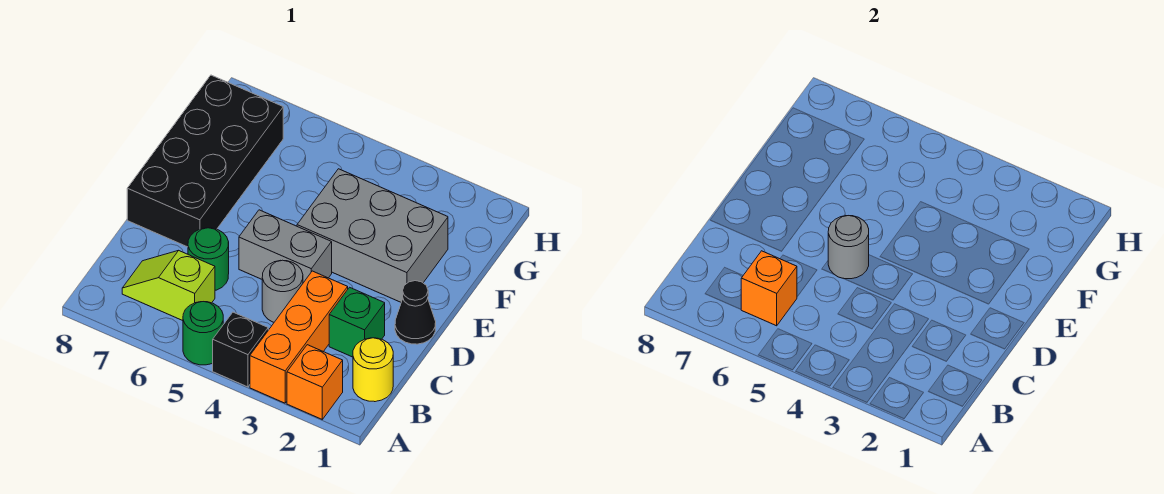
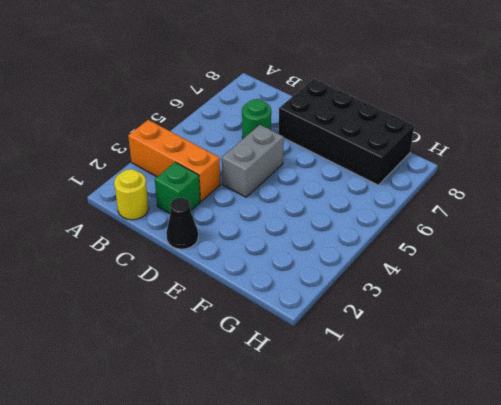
none -> orange brick A2 level 1
none -> black brick A4 level 1
none -> green round brick A5 level 1

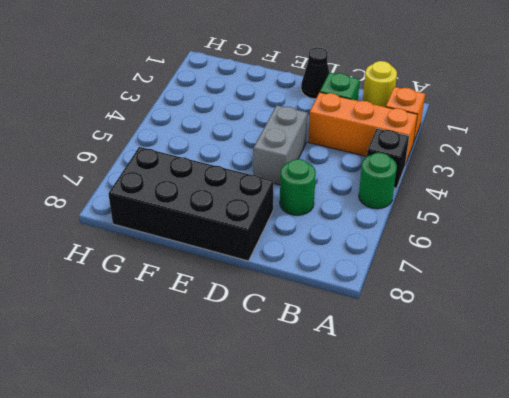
none -> lime slope B6:B7 level 1 top 6
none -> grey round brick C4 level 1
none -> grey brick E2:F4 level 1

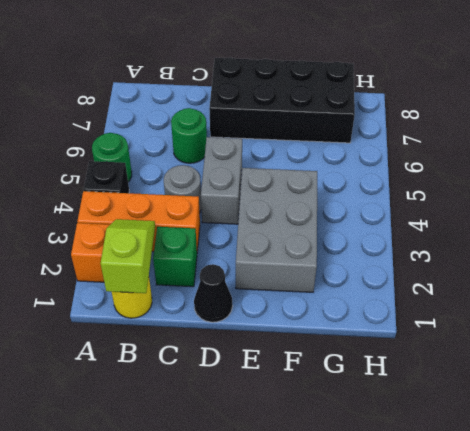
lime slope B1:B2 level 2 top 1 -> lime slope B6:B7 level 1 top 6
none -> orange brick B6 level 2
none -> grey round brick D5 level 2

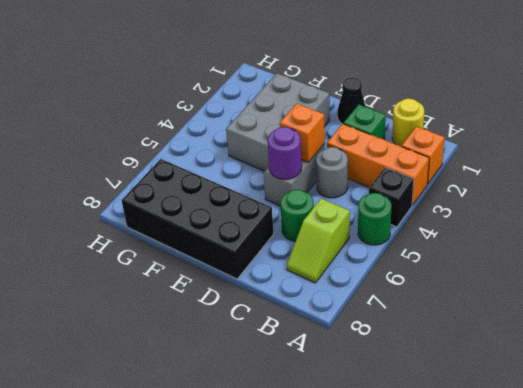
orange brick D4 level 2 -> orange brick B6 level 2
purple round brick D5 level 2 -> grey round brick D5 level 2

